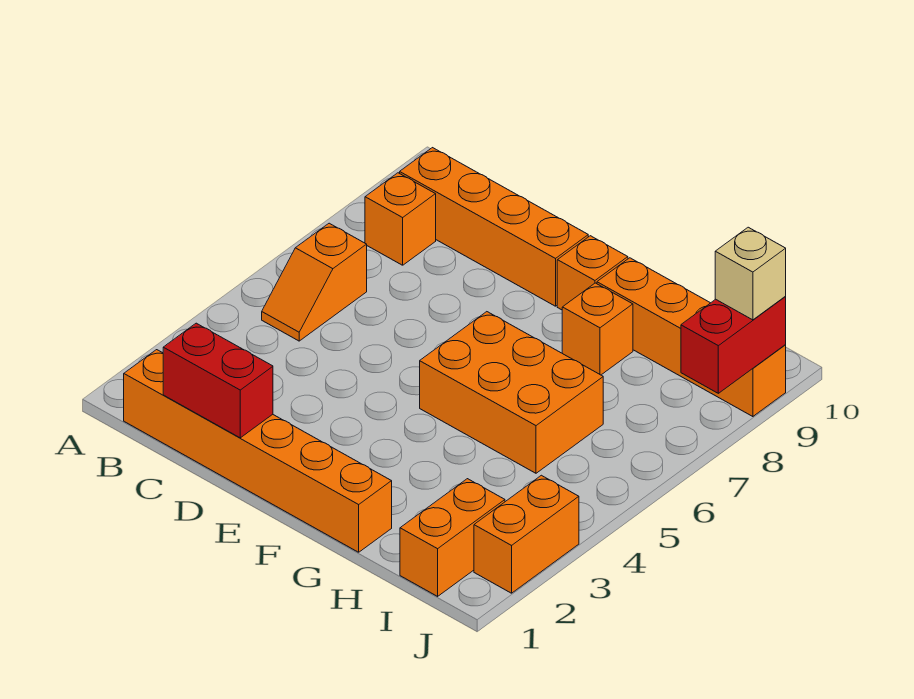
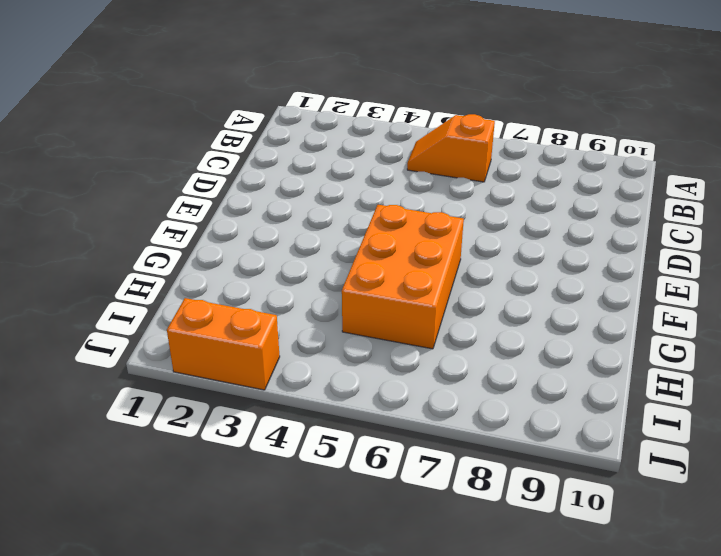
none -> orange brick B1:G1 level 1
none -> orange brick B8 level 1
none -> orange brick B9:E9 level 1

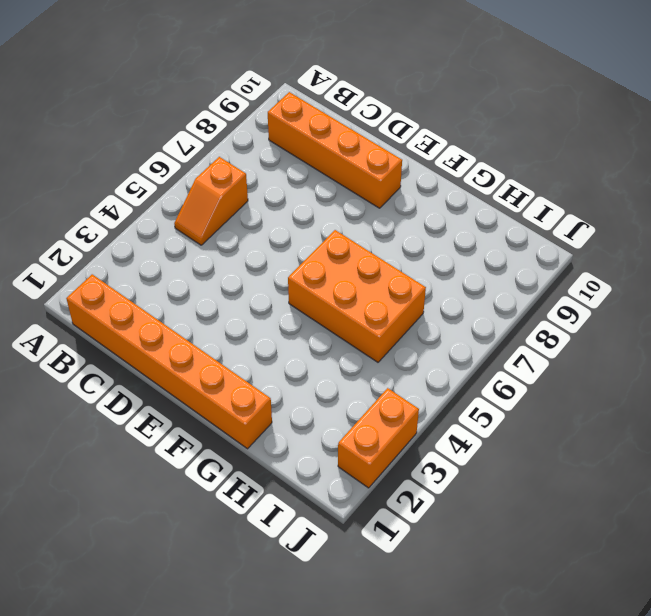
none -> orange brick B8 level 1
none -> orange brick F9 level 1
none -> orange brick G8 level 1

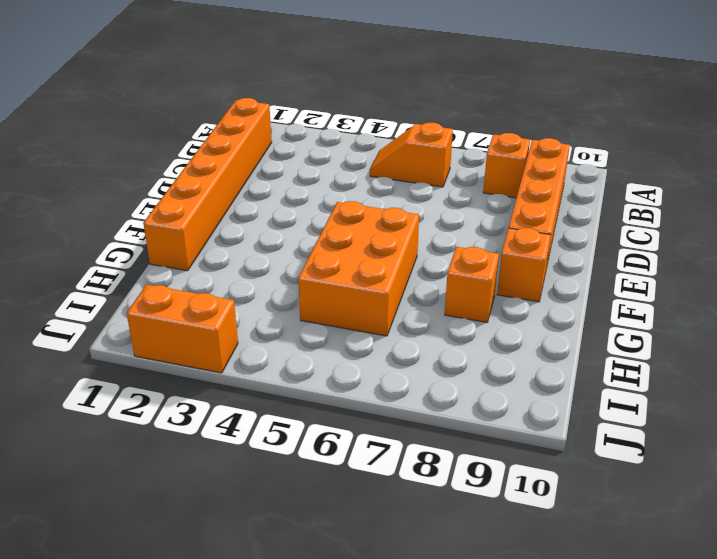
none -> orange brick G9:J9 level 1
none -> orange brick I1:I2 level 1
none -> red brick C1:D1 level 2

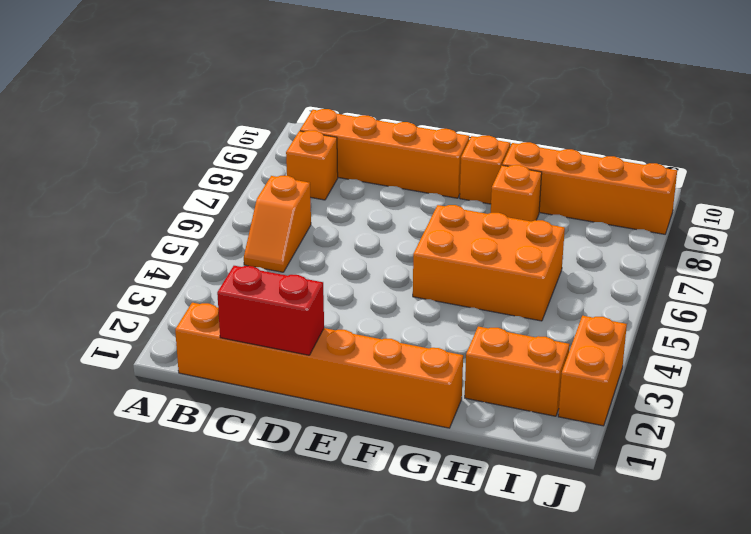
orange brick H2:I2 level 1 -> orange brick I1:I2 level 1
none -> red brick J8:J9 level 2
none -> tan brick J9 level 3

